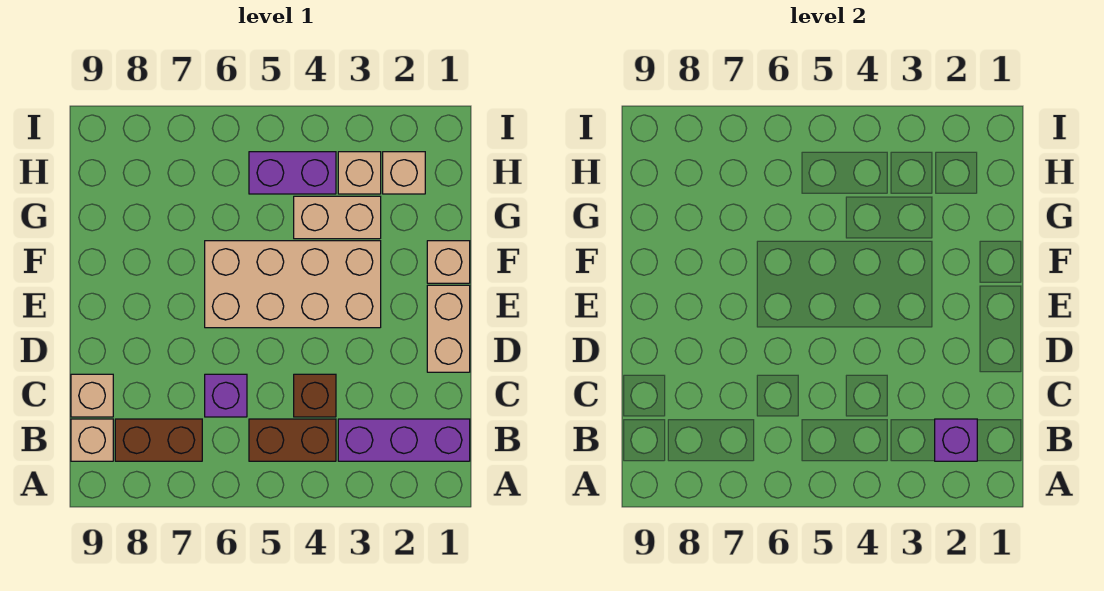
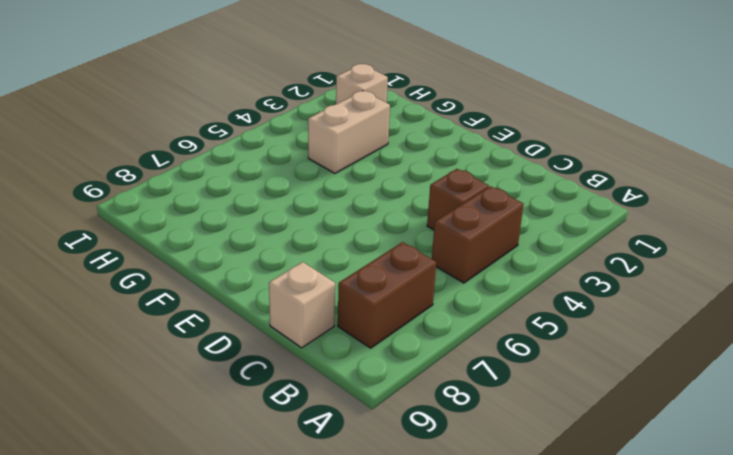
none -> purple brick B1:B3 level 1
none -> tan brick B9 level 1
none -> purple brick C6 level 1

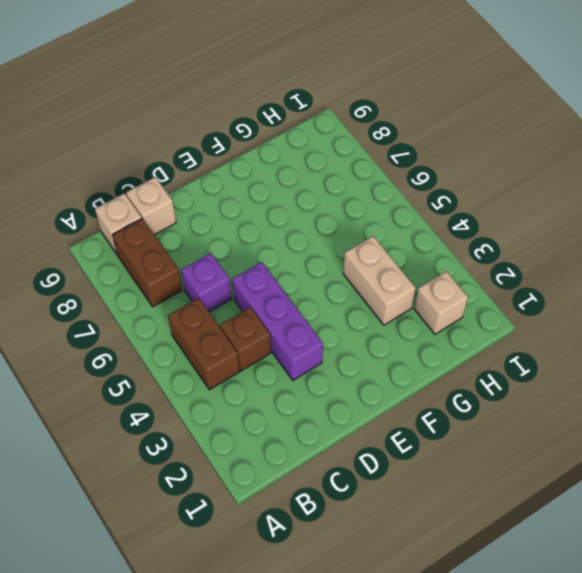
purple brick D3:D5 level 1 -> purple brick B1:B3 level 1
none -> tan brick D1:E1 level 1
none -> tan brick E3:F6 level 1
none -> tan brick F1 level 1

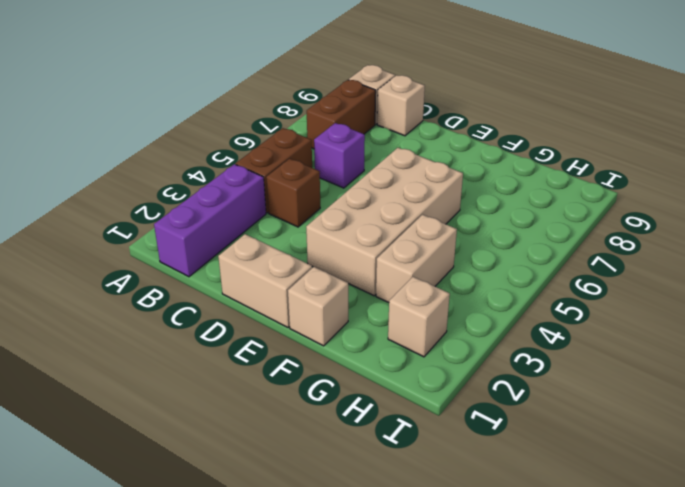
none -> tan brick H3 level 1
none -> purple brick H4:H5 level 1
none -> purple brick B2 level 2

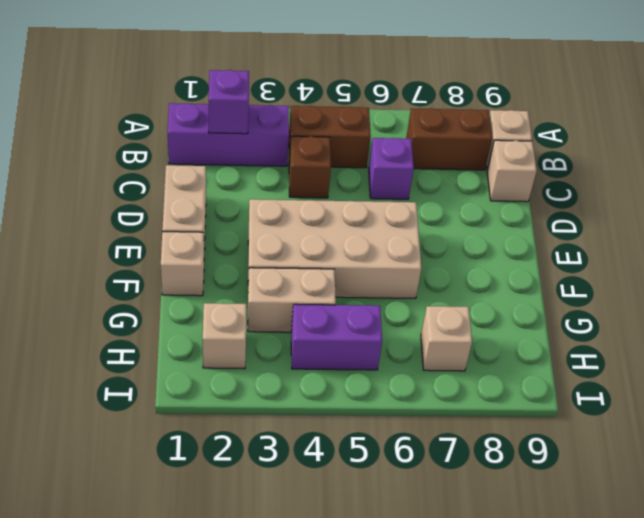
tan brick H7 level 1 -> tan brick H3 level 1

